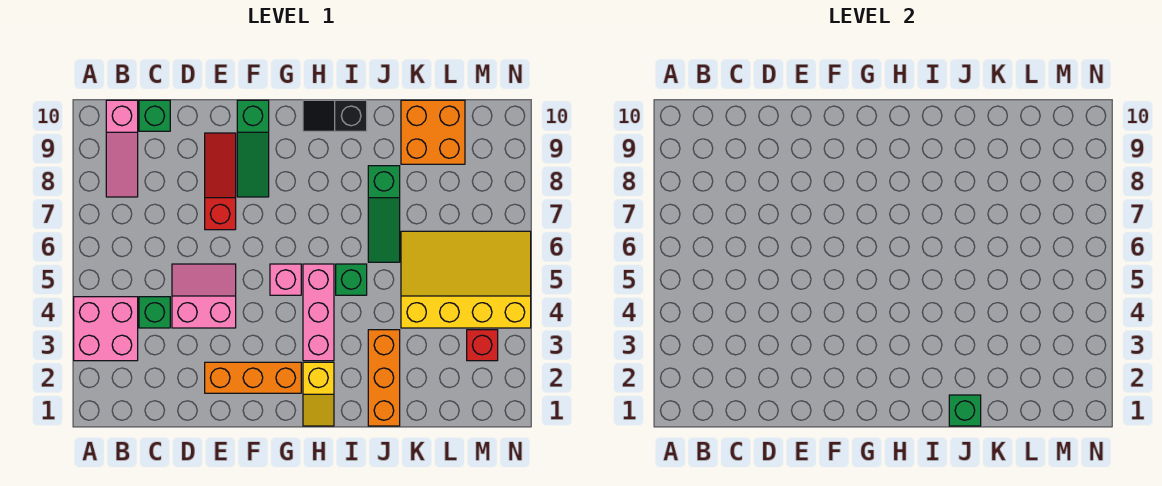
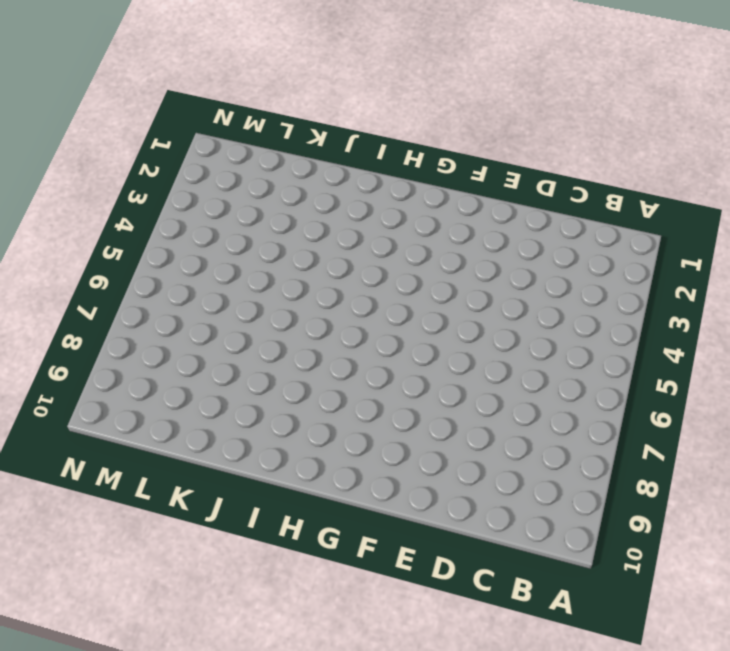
none -> pink brick A3:B4 level 1
none -> pink slope B8:B10 level 1 top 10
none -> green brick C4 level 1

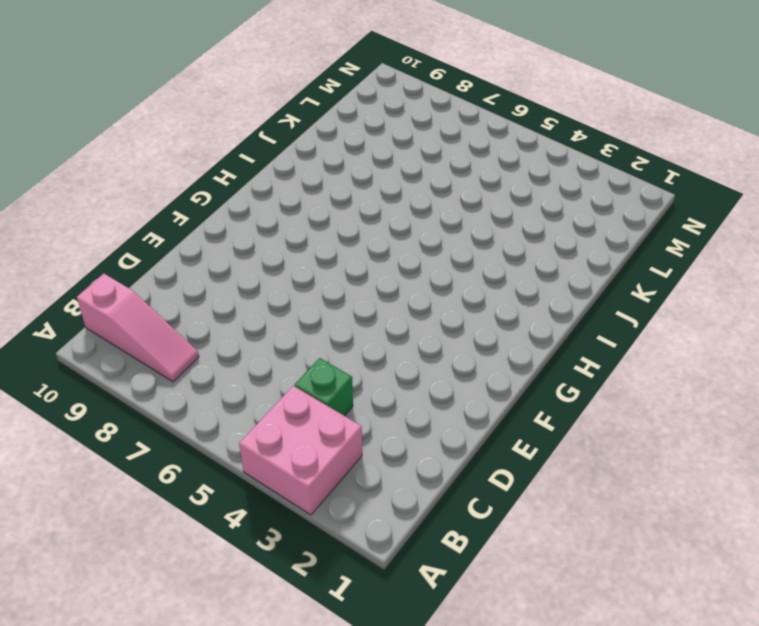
none -> green brick C10 level 1
none -> pink slope D4:E5 level 1 top 4
none -> orange brick E2:G2 level 1

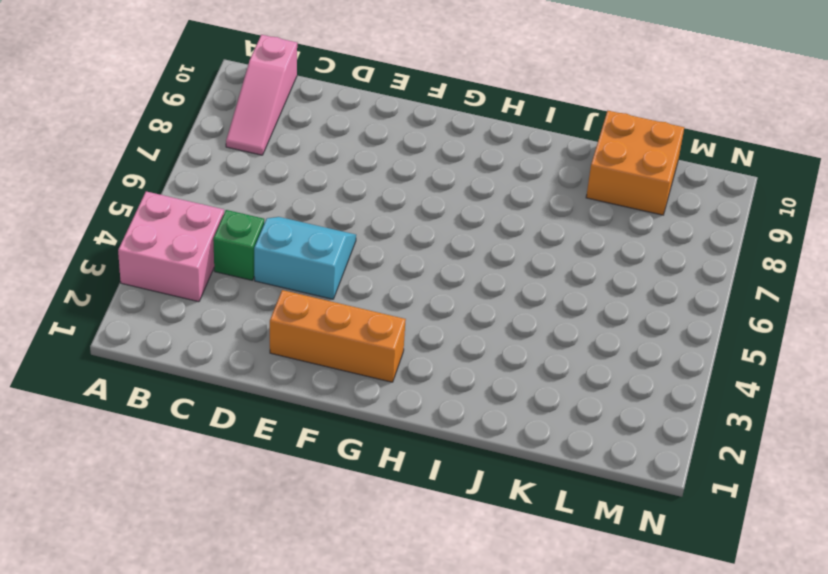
cyan slope D4:E5 level 1 top 4 -> pink slope D4:E5 level 1 top 4
none -> green brick C10 level 1
none -> red slope E7:E9 level 1 top 7
none -> green slope F8:F10 level 1 top 10

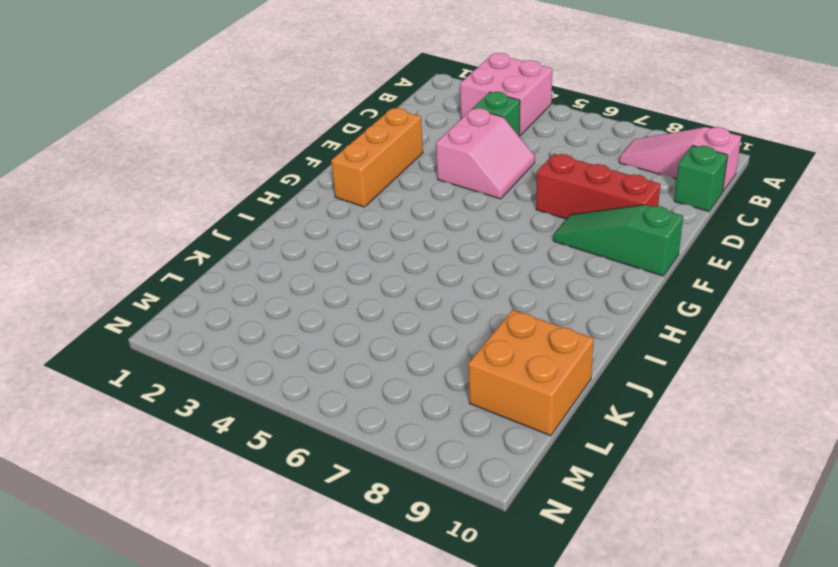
red brick E7:E9 level 1 -> red slope E7:E9 level 1 top 7
none -> pink brick G5 level 1
none -> yellow slope H1:H2 level 1 top 2
none -> pink brick H3:H5 level 1

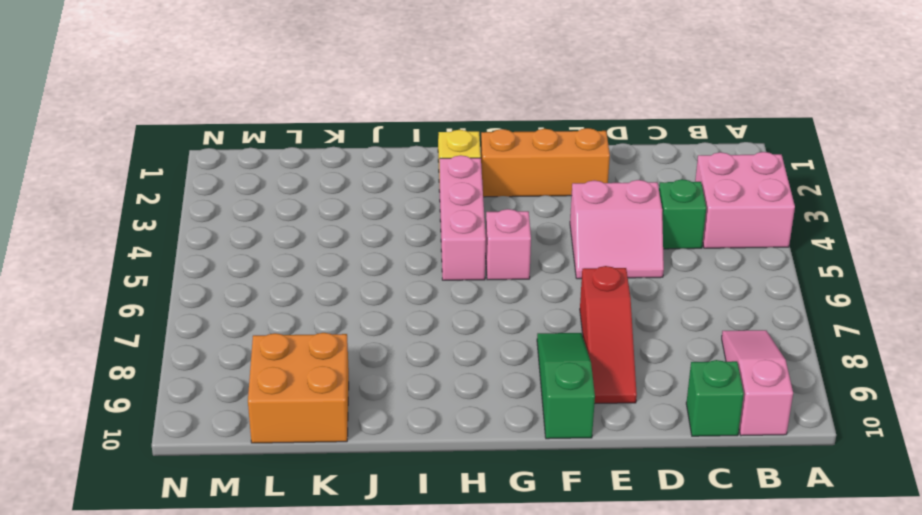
none -> black slope H10:I10 level 1 top I
none -> green brick I5 level 1
none -> orange brick J1:J3 level 1

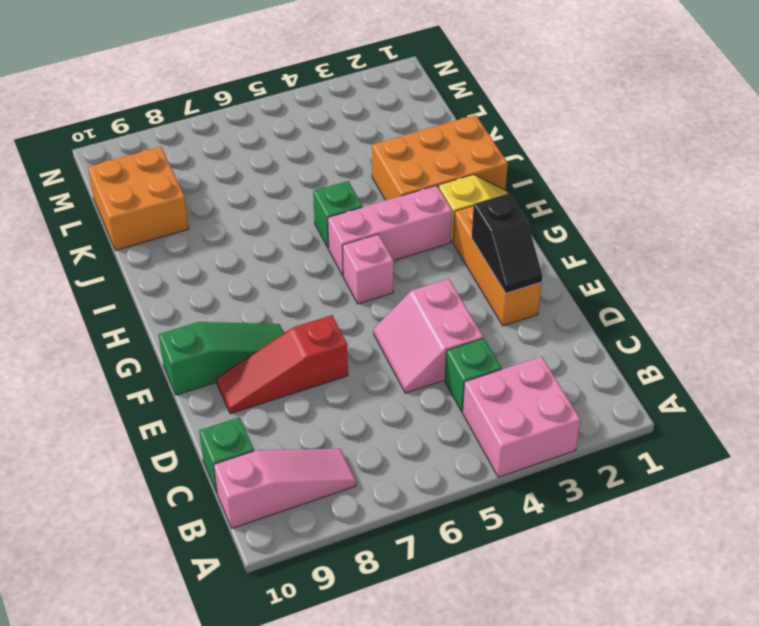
black slope E2:F2 level 2 top F -> black slope H10:I10 level 1 top I
orange brick I1:J3 level 1 -> orange brick J1:J3 level 1
none -> green slope J6:J8 level 1 top 8
none -> yellow slope K4:N6 level 1 top 4
none -> red brick M3 level 1

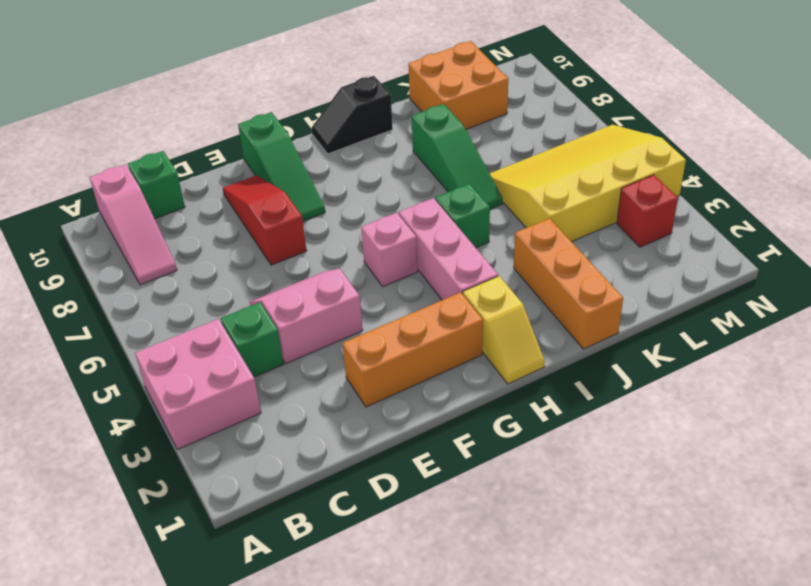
none -> green brick J1 level 2

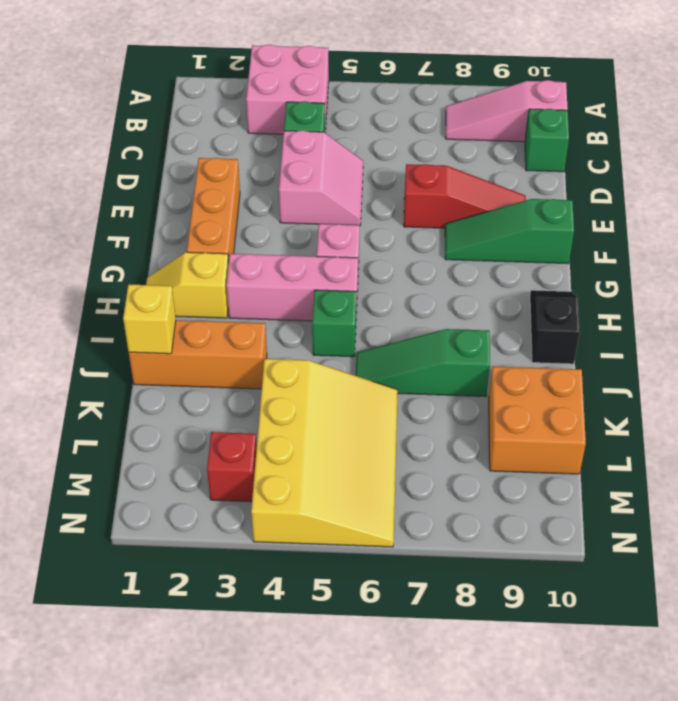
yellow brick J1 level 2 -> green brick J1 level 2

